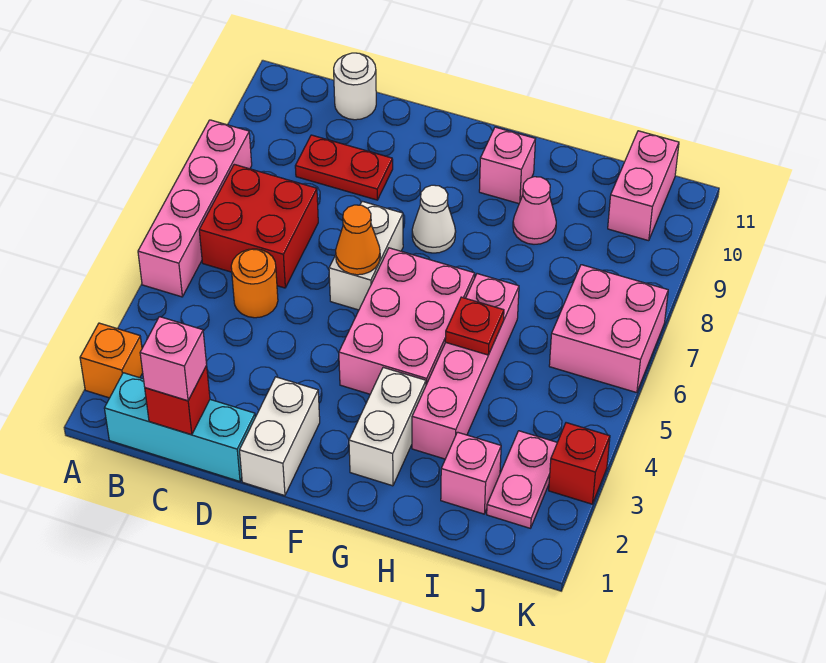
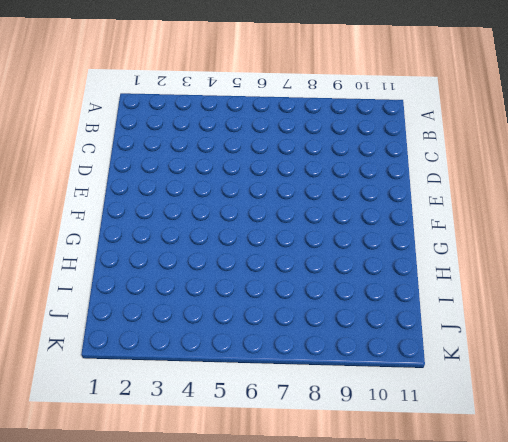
none -> orange brick A2 level 1
none -> pink brick A5:A8 level 1
none -> cyan brick B1:D1 level 1

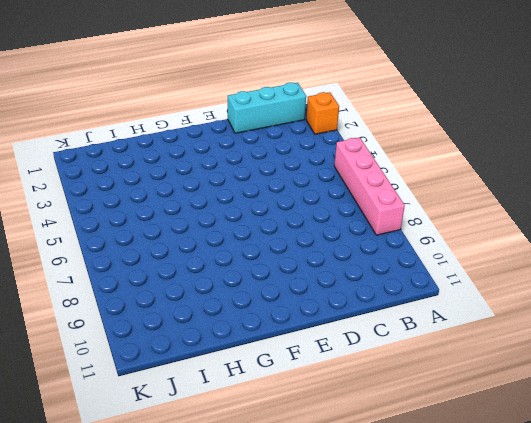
none -> red brick B6:C7 level 1
none -> orange round brick C5 level 1
none -> red plate C9:D9 level 1

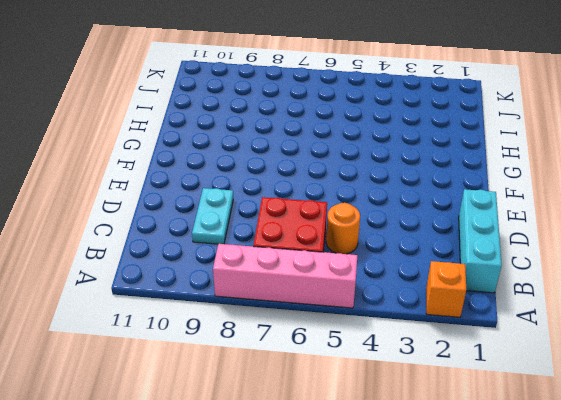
cyan plate C9:D9 level 1 -> red plate C9:D9 level 1
none -> white round brick C11 level 1
none -> white brick E1:E2 level 1
none -> white brick E6:E7 level 1

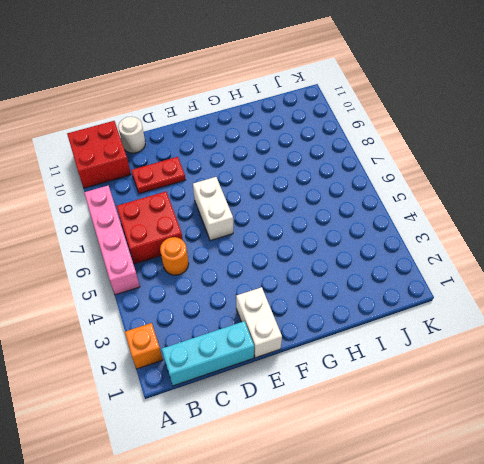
red brick A10:B11 level 1 -> none
none -> pink brick F4:G6 level 1
none -> white cone F8 level 1
none -> white brick G2:G3 level 1

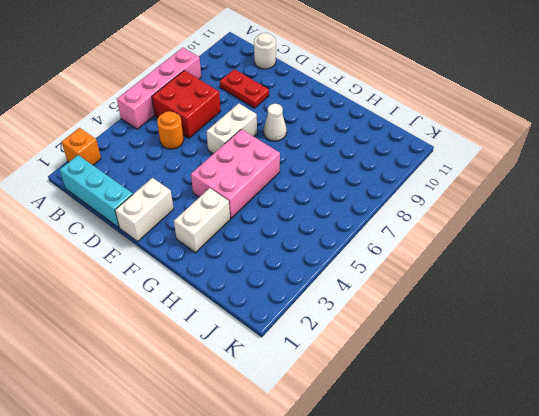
none -> pink brick G10 level 1
none -> pink brick H3:H6 level 1
none -> pink cone H9 level 1

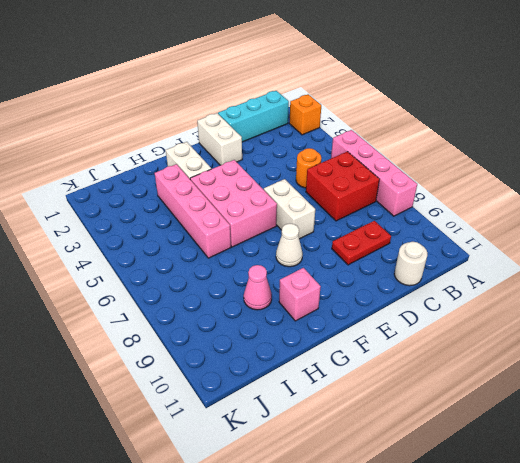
none -> pink brick I2 level 1
none -> pink plate J2:J3 level 1
none -> pink brick J6:K7 level 1

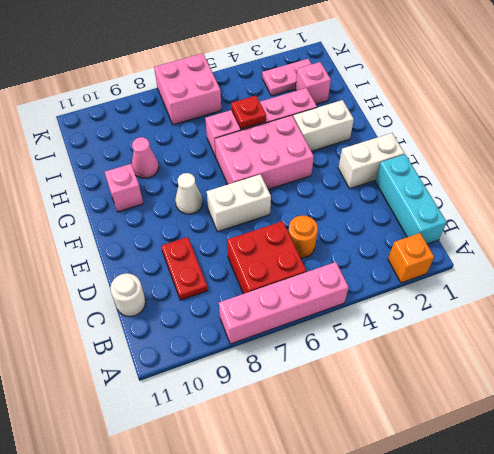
none -> pink brick J10:J11 level 1
none -> red brick K3 level 1
none -> red brick C1 level 2

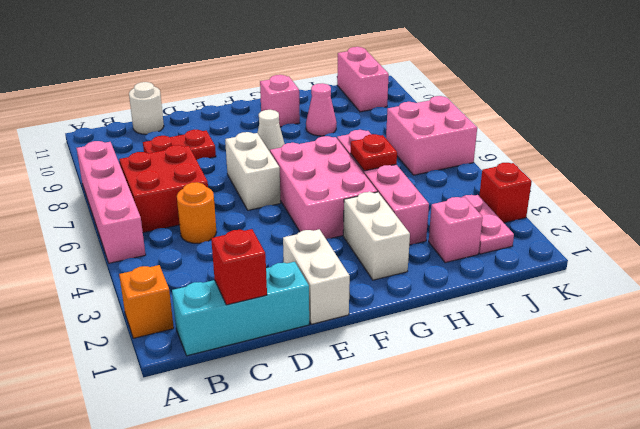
none -> orange cone E6 level 2
none -> pink brick C1 level 3

